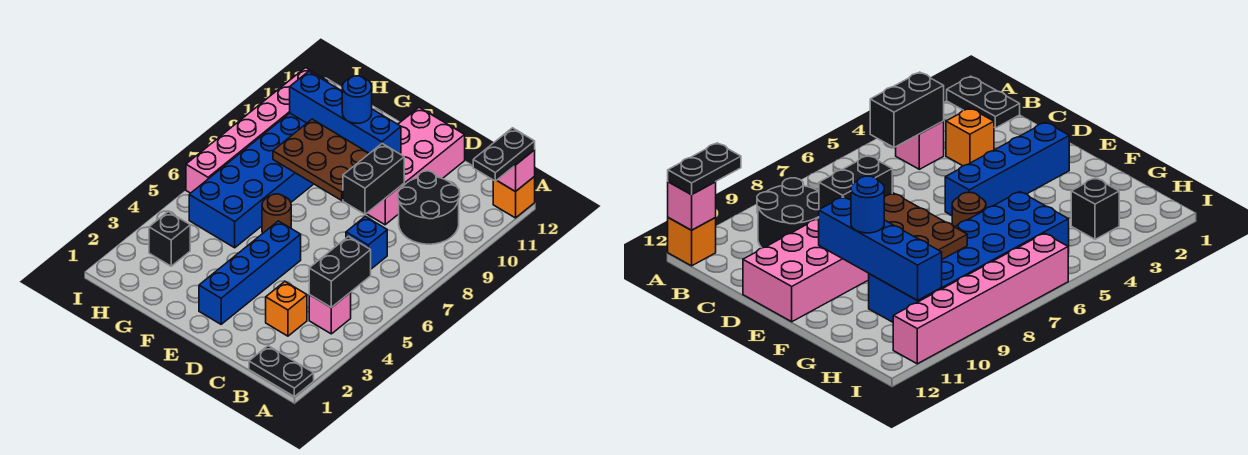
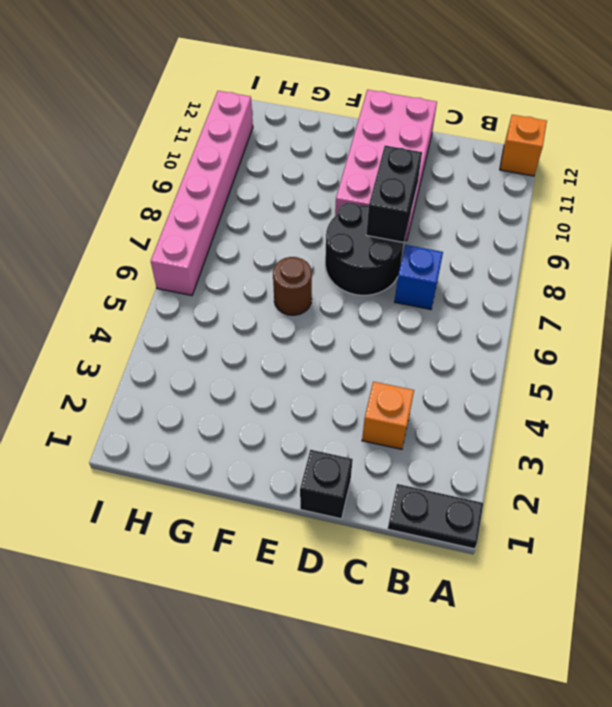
black brick D1 level 1 -> black brick H3 level 1
black round brick D7:E8 level 1 -> black round brick B9:C10 level 1
none -> pink brick B4 level 1
none -> blue brick E2:E5 level 1
none -> blue brick G5:H10 level 1

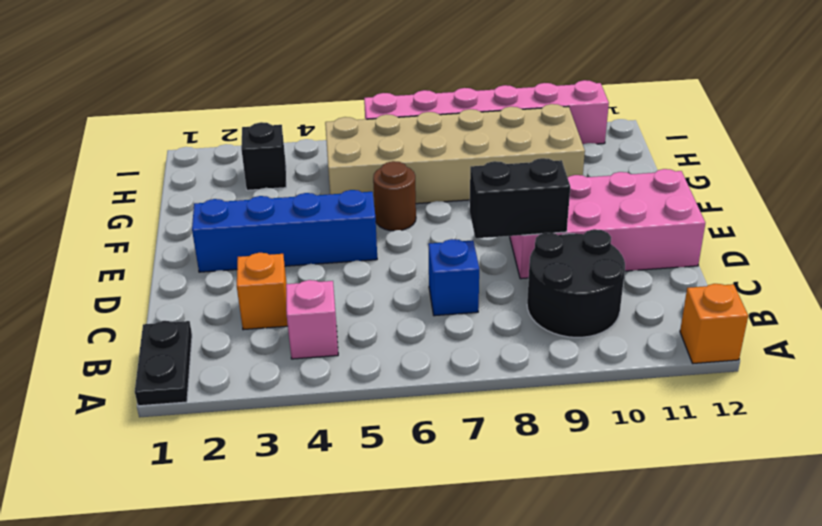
tan brick G5:H10 level 1 -> blue brick G5:H10 level 1
none -> pink brick A12 level 2
none -> black brick B4:B5 level 2
none -> brown plate E8:G9 level 2

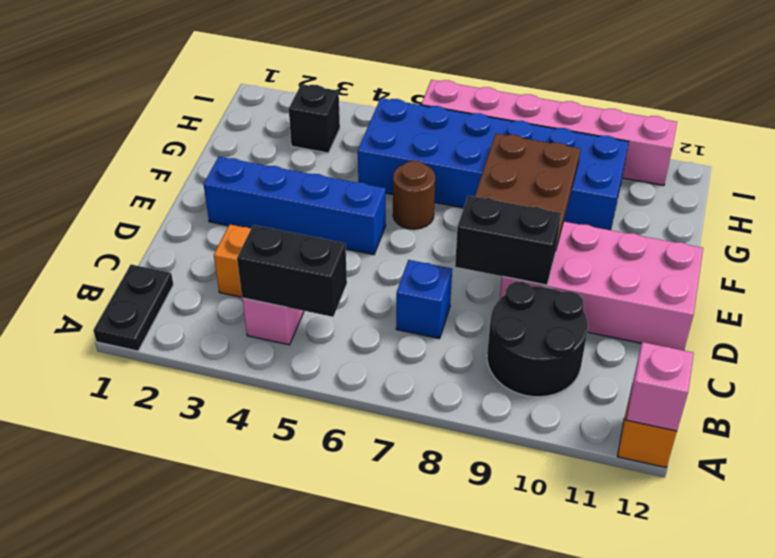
none -> blue brick E10:H10 level 2
none -> black plate A11:A12 level 3
none -> blue round brick F10 level 3

